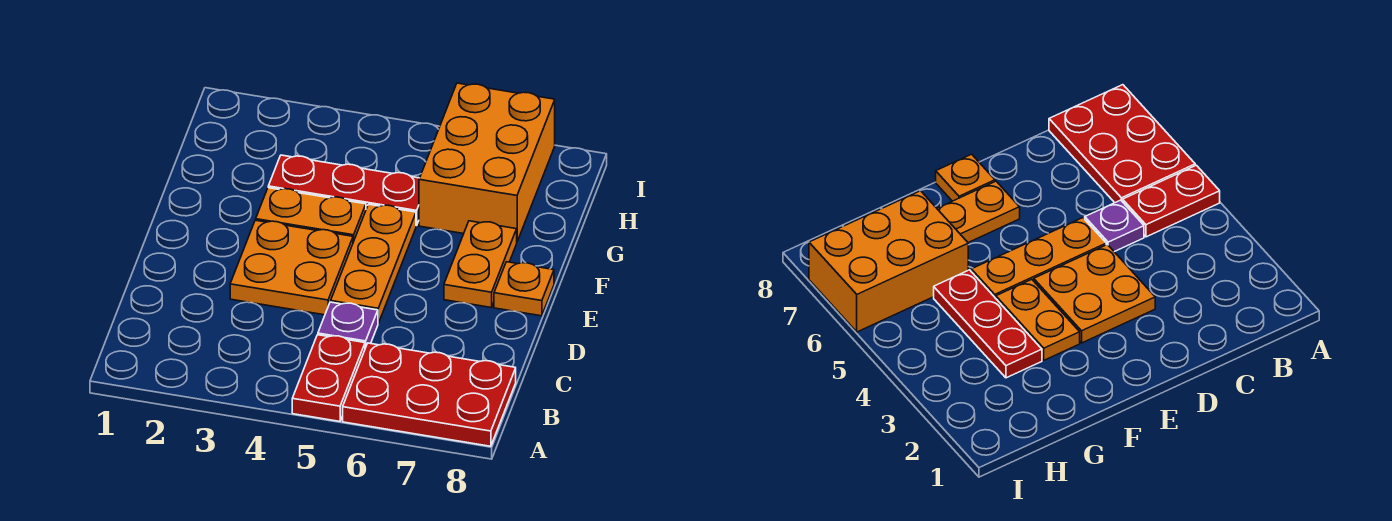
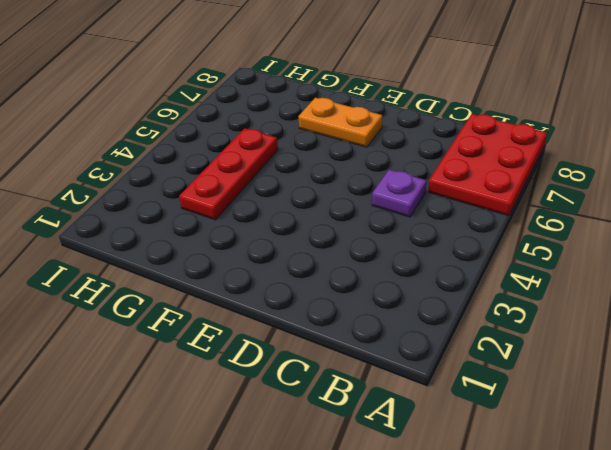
none -> red plate A5:B5 level 1
none -> orange plate D3:E4 level 1

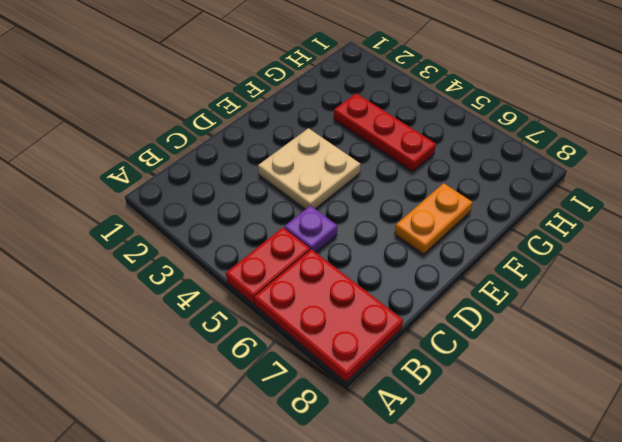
tan plate D3:E4 level 1 -> orange plate D3:E4 level 1
none -> orange plate D5:F5 level 1
none -> orange plate E8 level 1

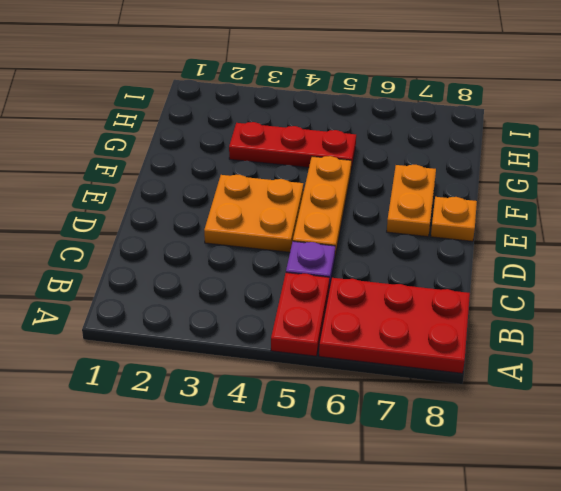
none -> orange plate F3:F4 level 1
none -> orange brick G6:I7 level 1

